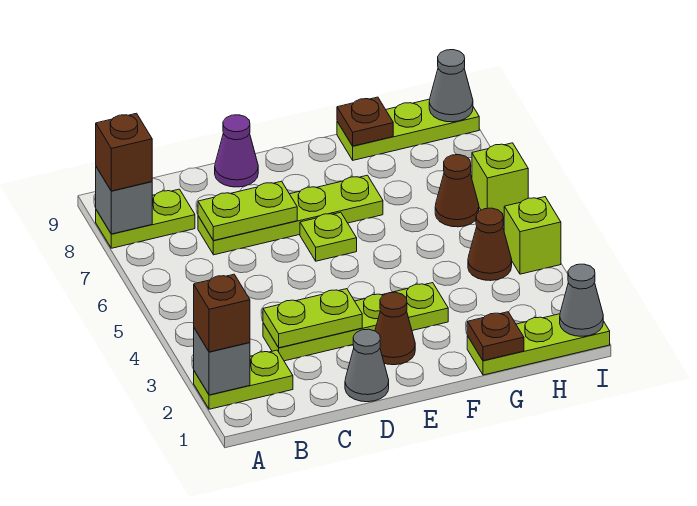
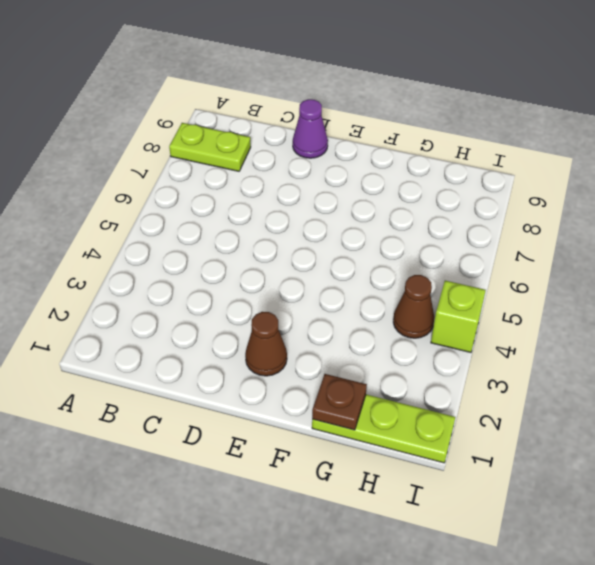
none -> lime plate A2:B2 level 1
none -> lime plate C3:F3 level 1
none -> lime plate C7:F7 level 1

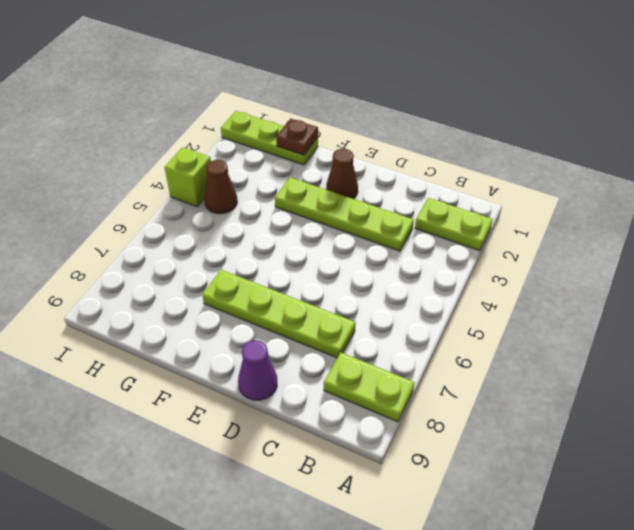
none -> grey cone D1 level 1
none -> lime plate E6 level 1
none -> lime plate G9:I9 level 1

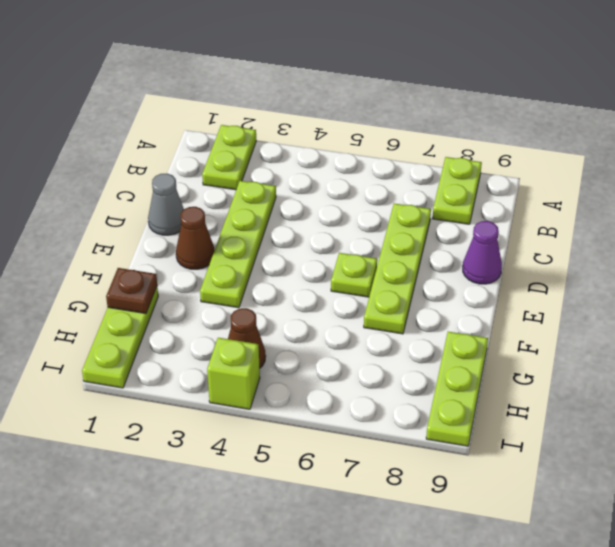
none -> brown cone H6 level 1
none -> lime brick I6 level 1
none -> grey brick A2 level 2

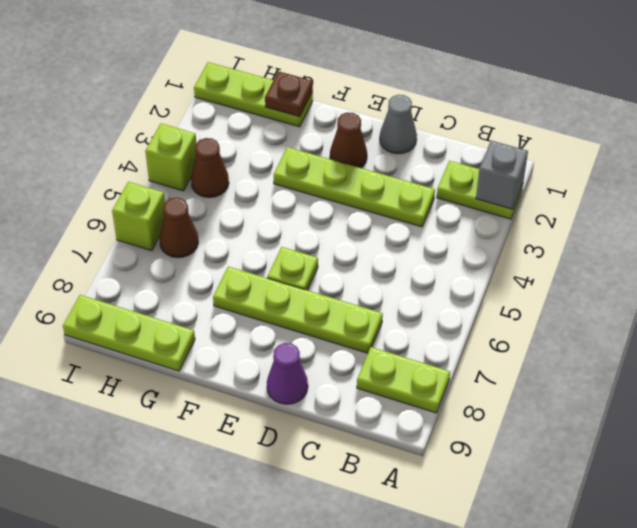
none -> grey brick A8 level 2
none -> lime plate C3:D3 level 2
none -> lime plate C7:D7 level 2

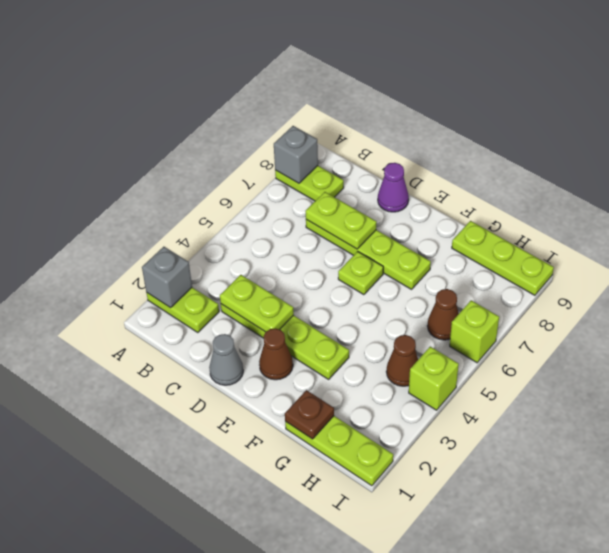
none -> brown plate G9 level 2
none -> grey cone I1 level 2
none -> grey cone I9 level 2

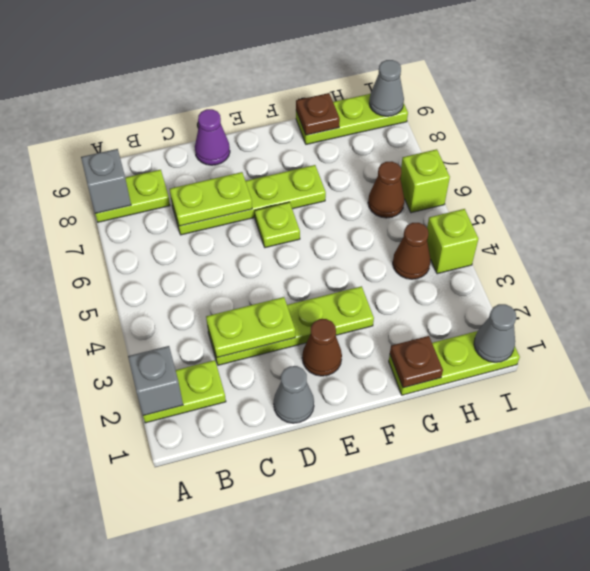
none -> brown brick A2 level 3
none -> brown brick A8 level 3

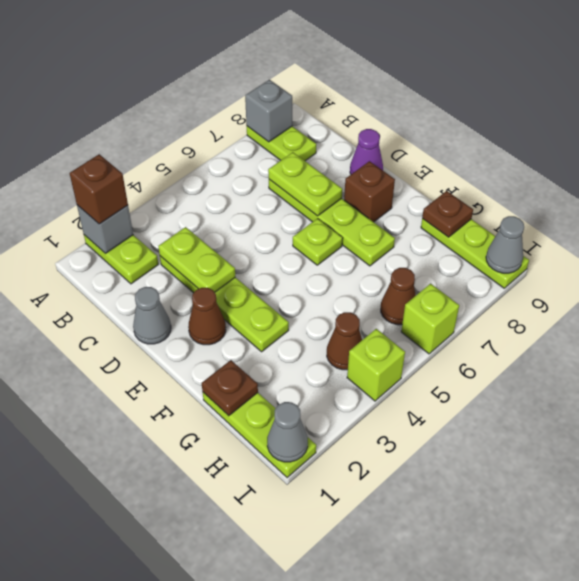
brown brick E8 level 1 -> brown brick A8 level 3

